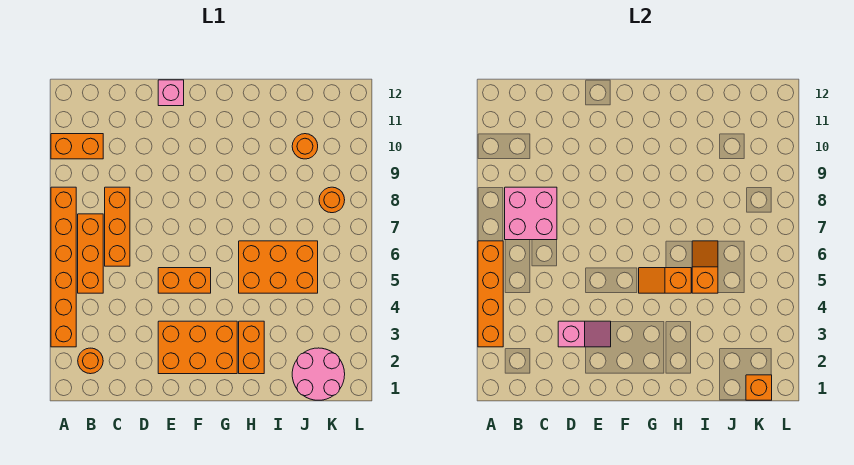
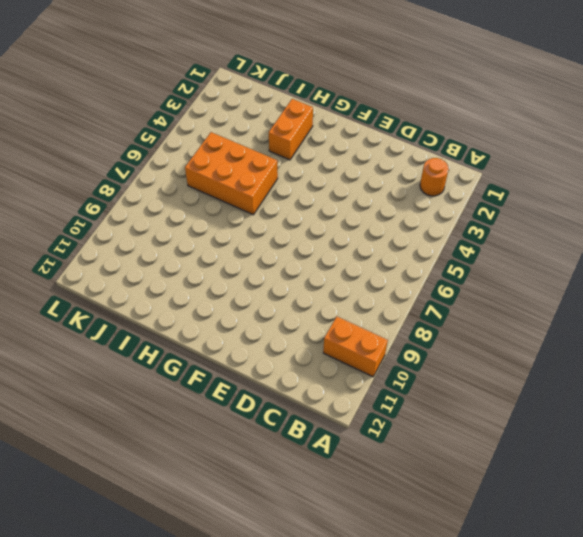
none -> orange brick A3:A8 level 1
none -> orange brick B5:B7 level 1
none -> orange brick C6:C8 level 1

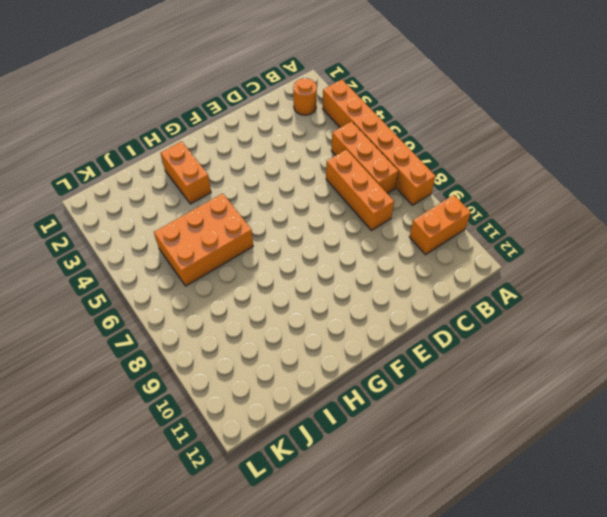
none -> orange brick E2:G3 level 1
none -> orange brick E5:F5 level 1
none -> pink brick E12 level 1

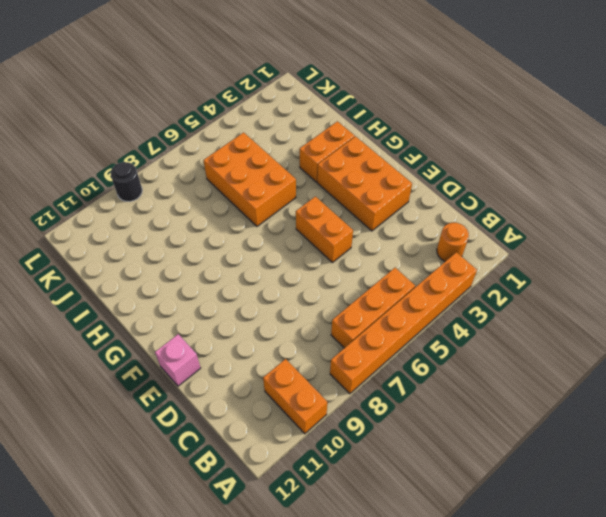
black round brick L9 level 1 -> none
none -> orange brick C6:C8 level 1
none -> pink round brick J1:K2 level 1
none -> orange round brick J10 level 1

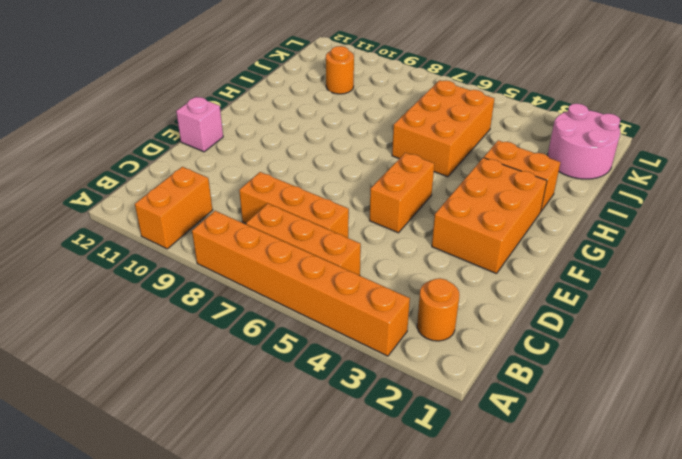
none -> orange round brick K8 level 1
none -> orange brick A3:A6 level 2
none -> pink brick B7:C8 level 2

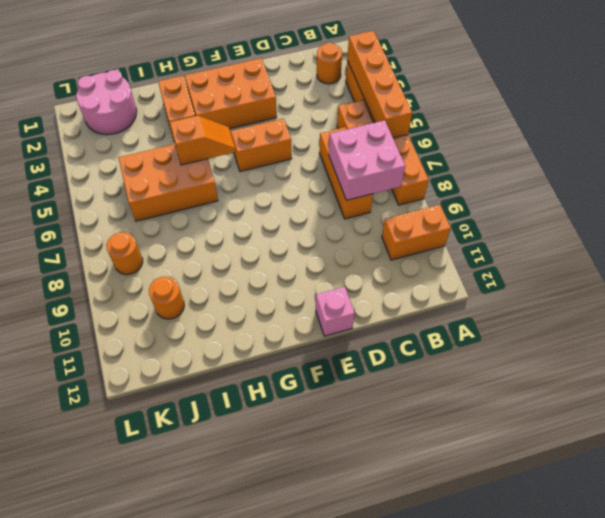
none -> pink slope D3:E3 level 2 top D
none -> orange slope I5:I6 level 2 top 5
none -> orange brick K1 level 2

